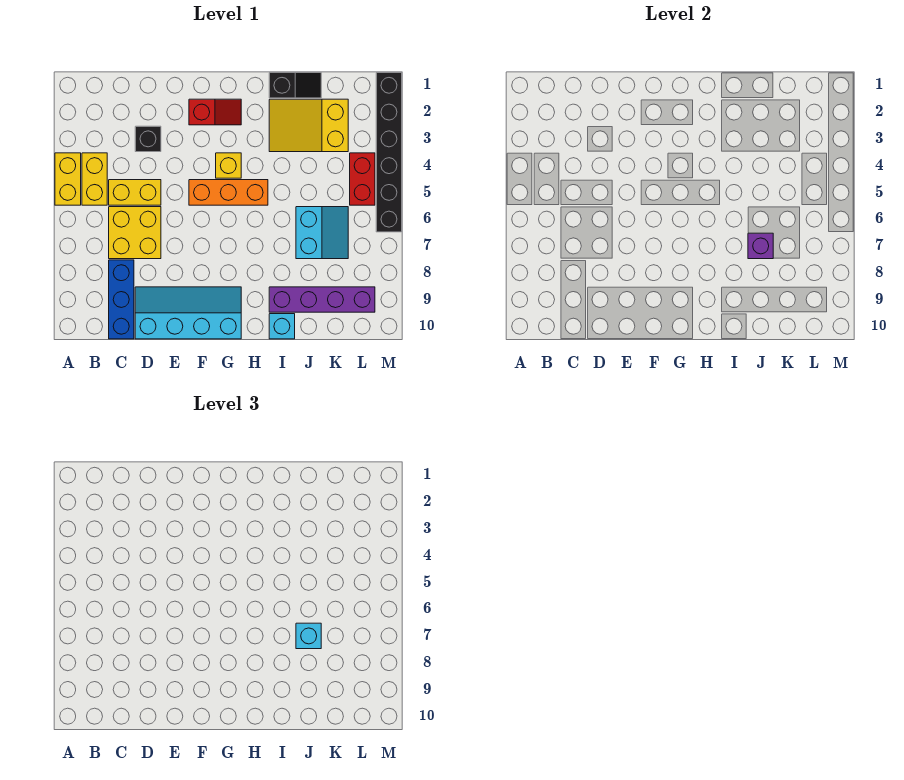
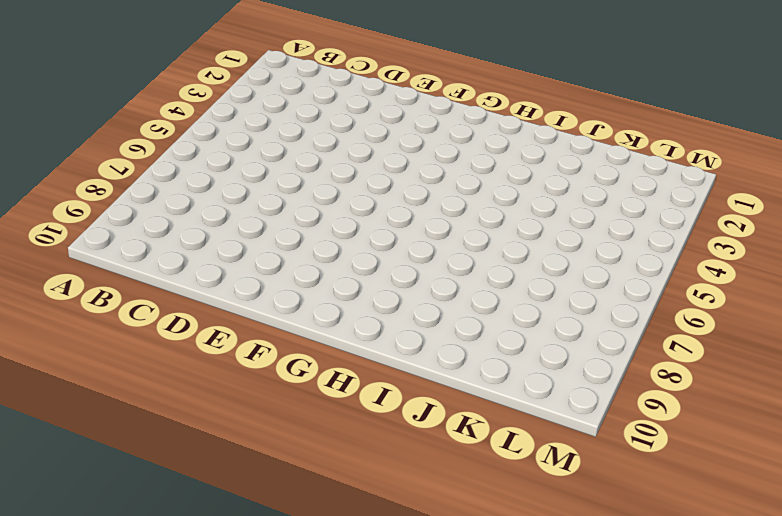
none -> yellow brick A4:A5 level 1
none -> yellow brick B4:B5 level 1
none -> yellow brick C5:D5 level 1

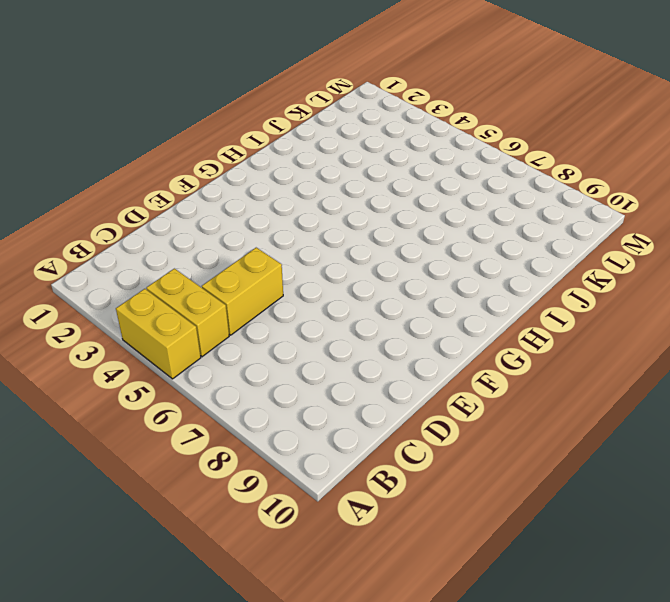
none -> yellow brick C6:D7 level 1
none -> blue brick C8:C10 level 1
none -> black brick D3 level 1

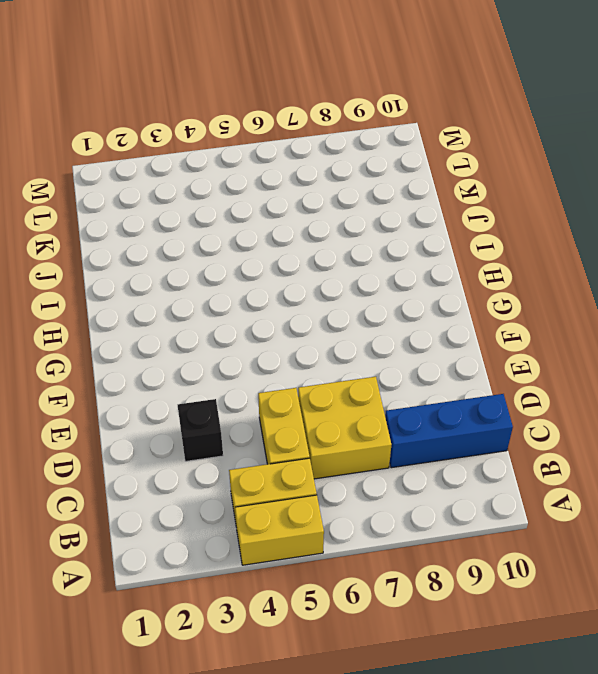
none -> cyan slope D9:G10 level 1 top 10
none -> red slope F2:G2 level 1 top F
none -> orange brick F5:H5 level 1

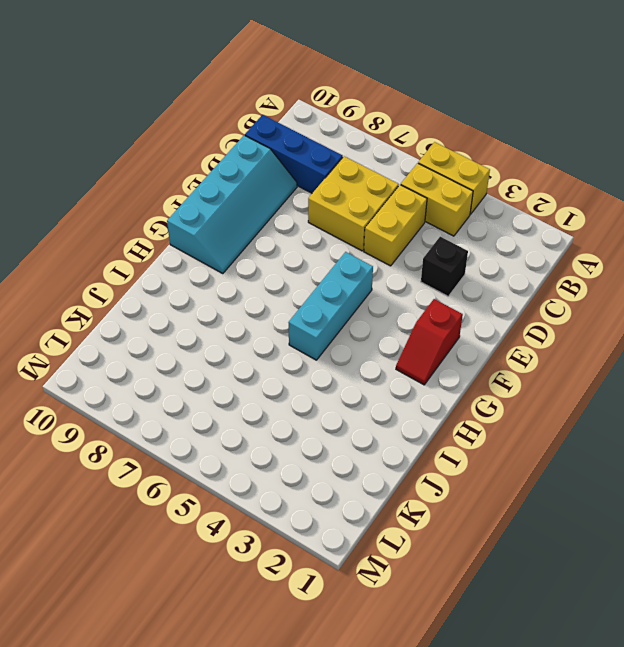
cyan brick F5:H5 level 1 -> orange brick F5:H5 level 1
none -> yellow brick G4 level 1
none -> black slope I1:J1 level 1 top I
none -> yellow slope I2:K3 level 1 top K

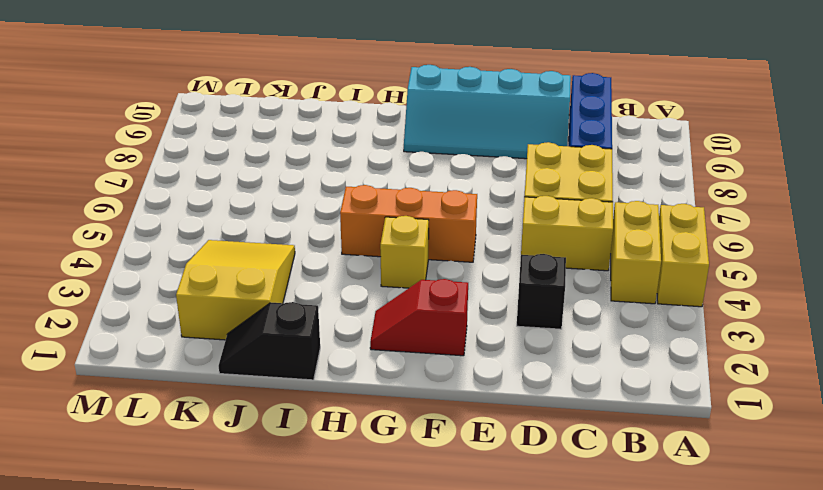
yellow slope J2:K4 level 1 top 2 -> yellow slope I2:K3 level 1 top K
none -> purple brick I9:L9 level 1
none -> cyan brick I10 level 1
none -> cyan slope J6:K7 level 1 top J

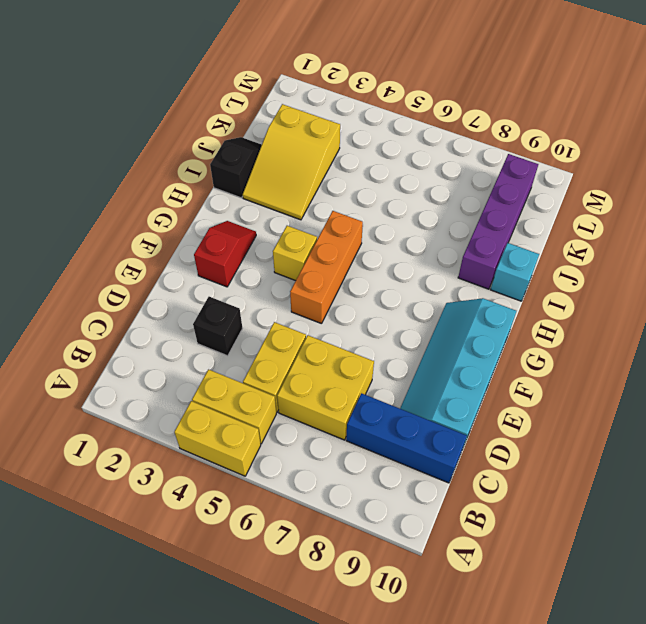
none -> cyan slope J6:K7 level 1 top J
none -> red brick L4:L5 level 1
none -> black brick M1:M6 level 1

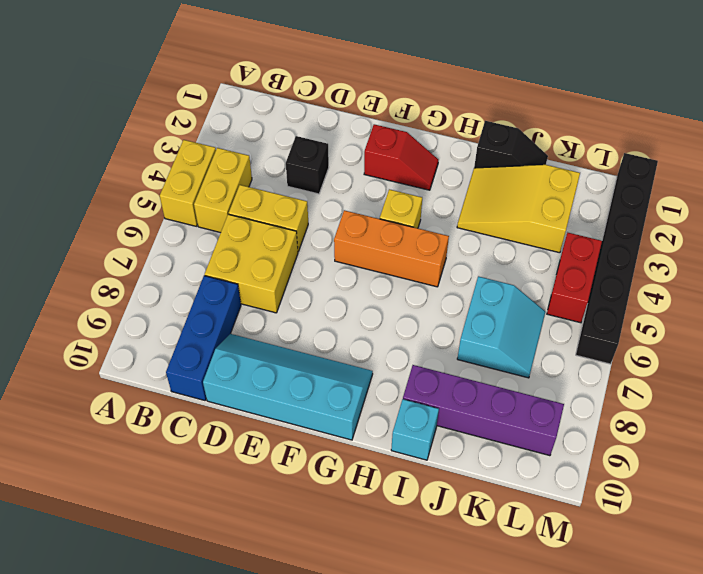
none -> purple brick J7 level 2
none -> cyan brick J7 level 3

